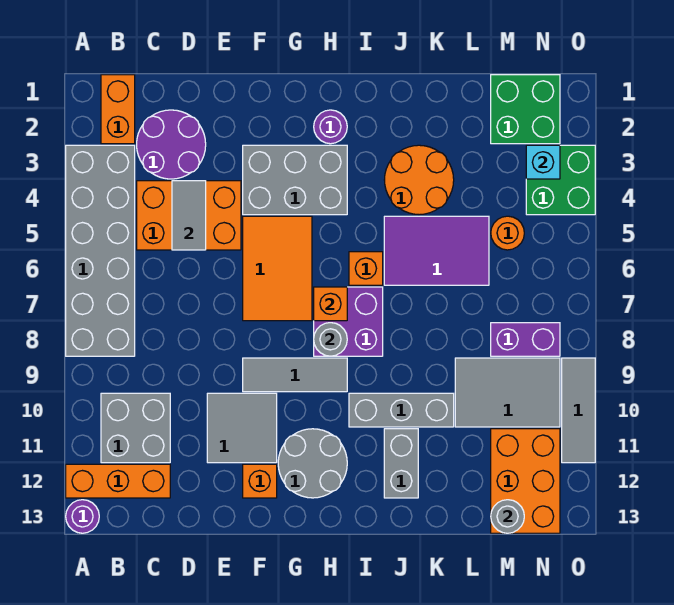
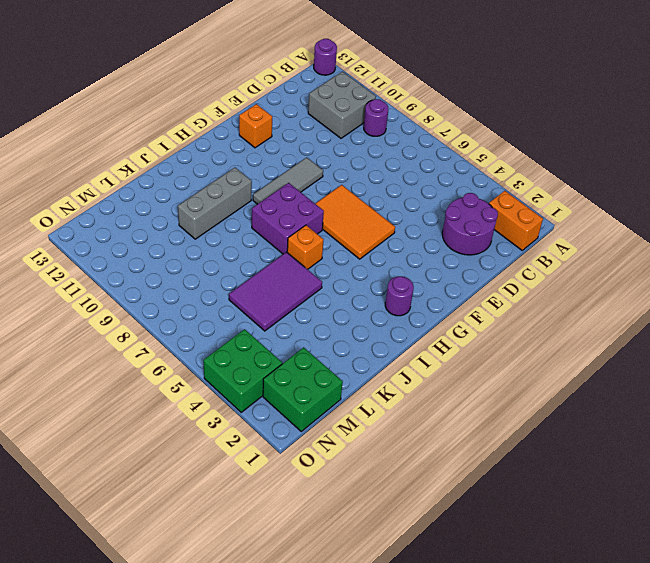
purple round brick B9 level 1 -> none
none -> grey brick A3:B8 level 1
none -> orange brick A12:C12 level 1
none -> orange brick C4:E5 level 1
none -> grey tile E10:F11 level 1

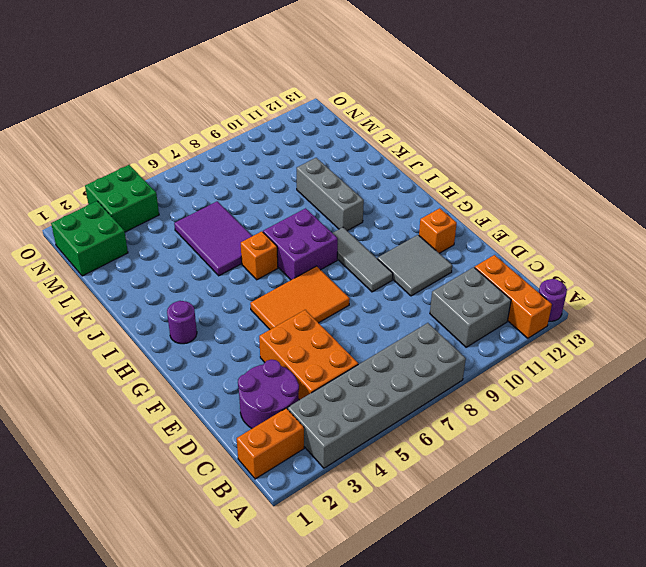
none -> grey brick F3:H4 level 1
none -> grey round brick G11:H12 level 1
none -> orange round brick J3:K4 level 1
none -> grey brick J11:J12 level 1

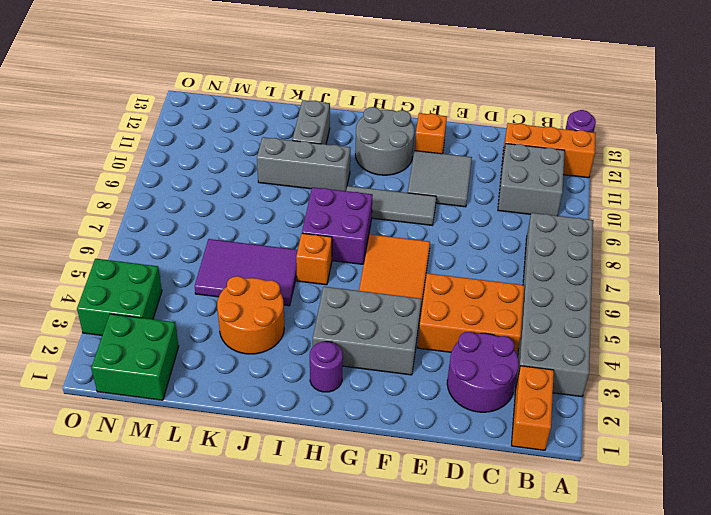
none -> grey tile L9:N10 level 1
none -> orange round brick M5 level 1
none -> purple brick M8:N8 level 1
none -> orange brick M11:N13 level 1

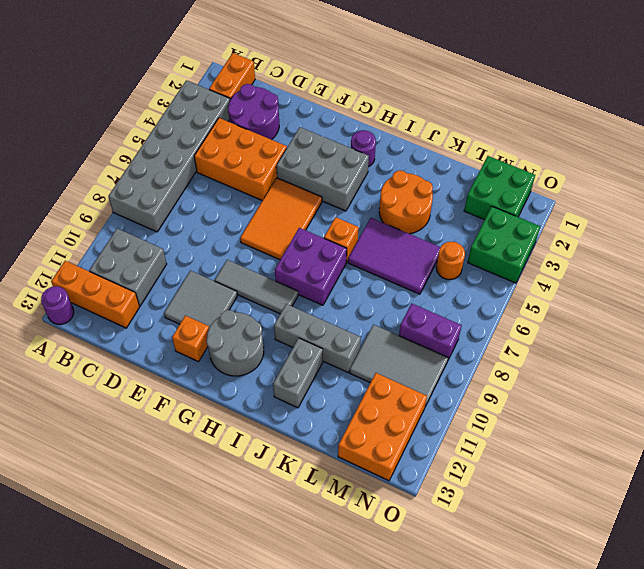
none -> grey tile O9:O11 level 1
none -> grey tile D4:D5 level 2
none -> orange brick H7 level 2
none -> grey round brick H8 level 2

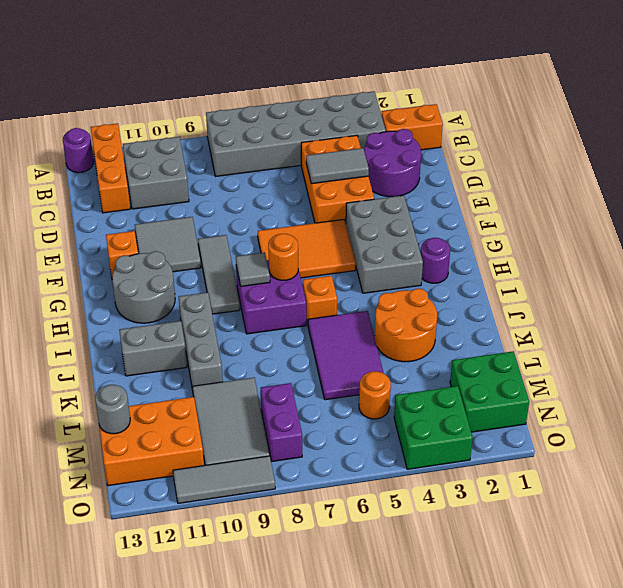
orange round brick H7 level 2 -> orange brick H7 level 2
grey tile H8 level 2 -> grey round brick H8 level 2
none -> cyan brick N3 level 2

